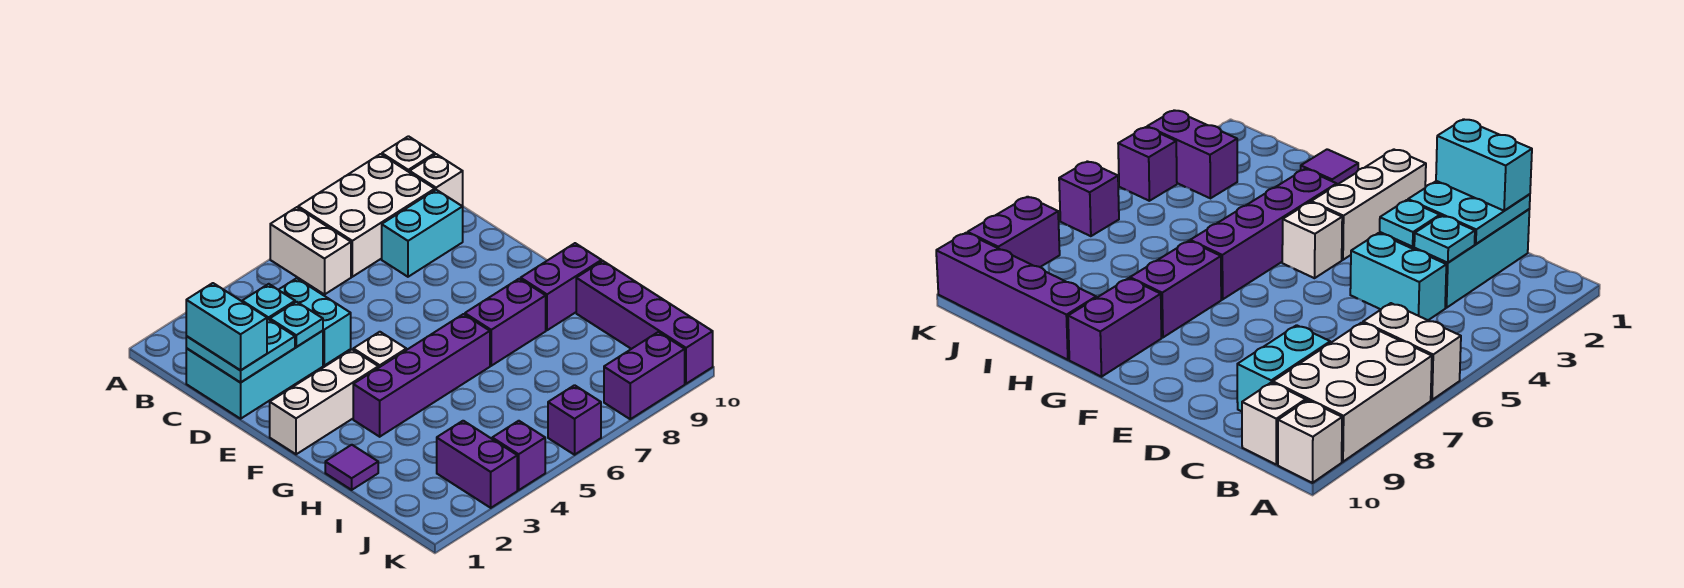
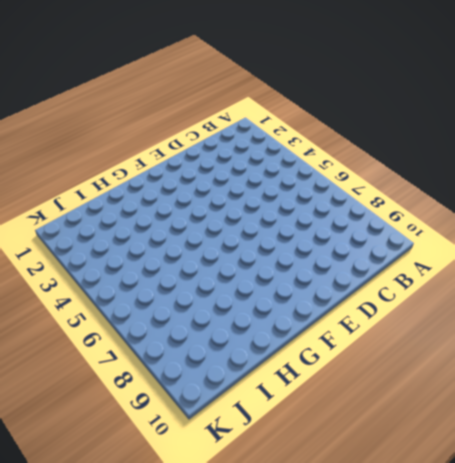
none -> white brick A6:B6 level 1
none -> white brick A7:B9 level 1
none -> white brick A10 level 1

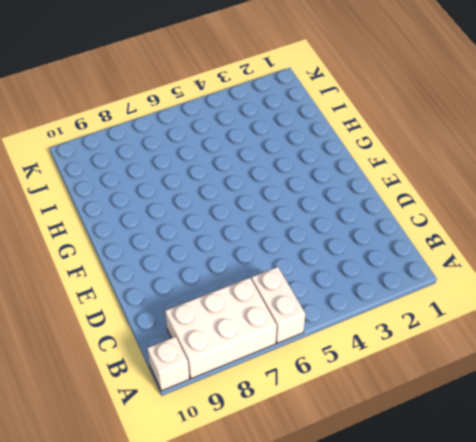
none -> white brick B10 level 1
none -> cyan brick C1:D3 level 1
none -> cyan brick C4:D4 level 1

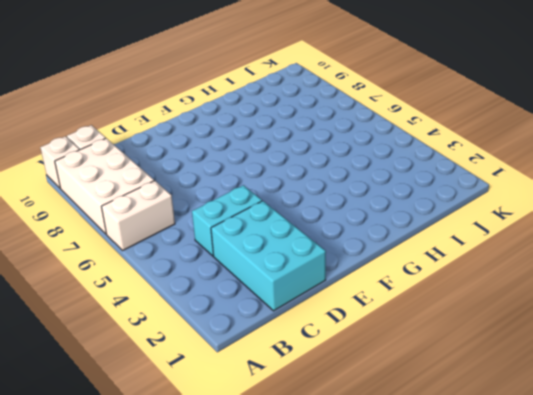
none -> cyan brick C8:C9 level 1
none -> white brick F1:F3 level 1
none -> white brick F4 level 1

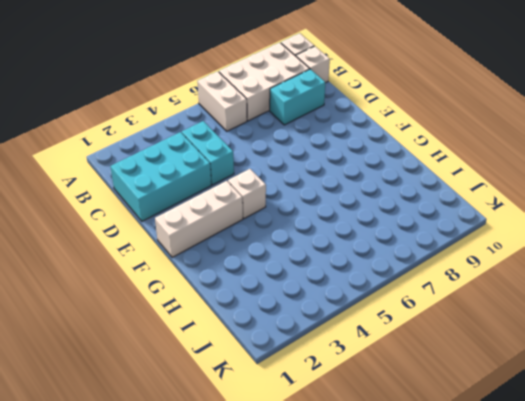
none -> purple brick G3:G6 level 1
none -> purple brick G7:G8 level 1
none -> purple brick G9:G10 level 1

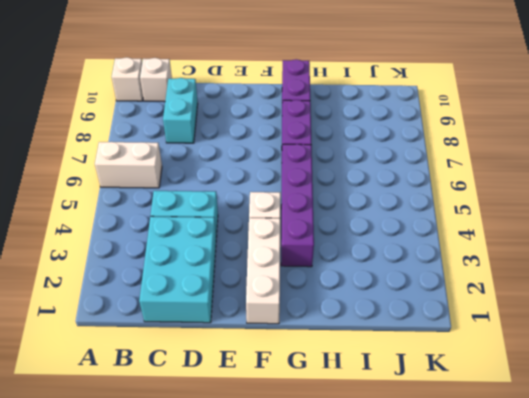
none -> white brick A7:B9 level 1
none -> purple tile H1 level 1
none -> purple brick H10:K10 level 1

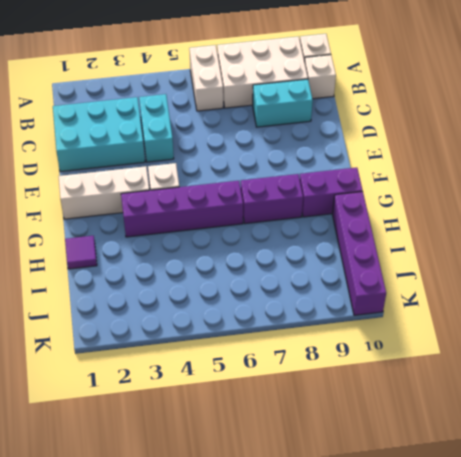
none -> purple brick J3:K3 level 1
none -> purple brick K4 level 1
none -> purple brick K6 level 1

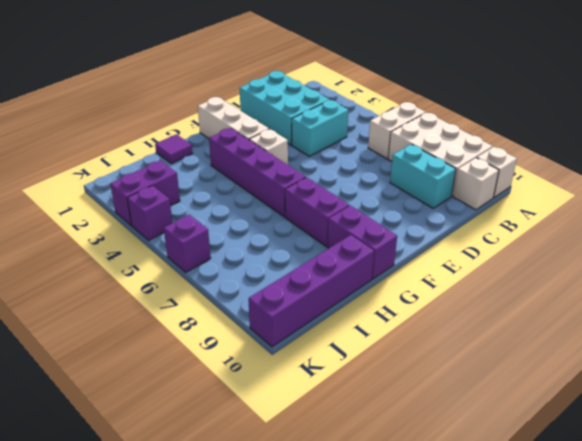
none -> purple brick K8:K9 level 1
none -> cyan plate C1:D2 level 2
none -> cyan plate C3 level 2

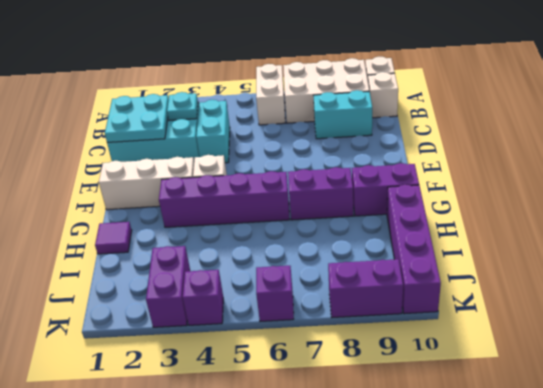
none -> cyan plate D3 level 2
none -> cyan brick C1:D1 level 3

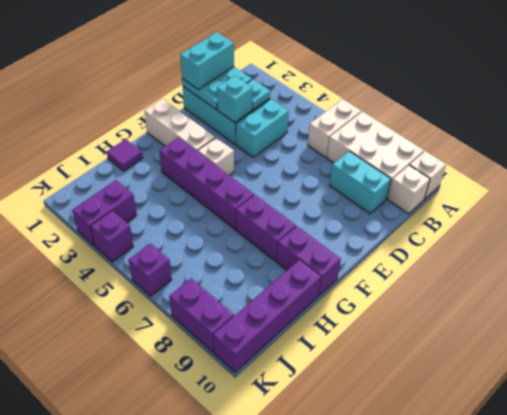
cyan brick D3 level 2 -> cyan plate D3 level 2

